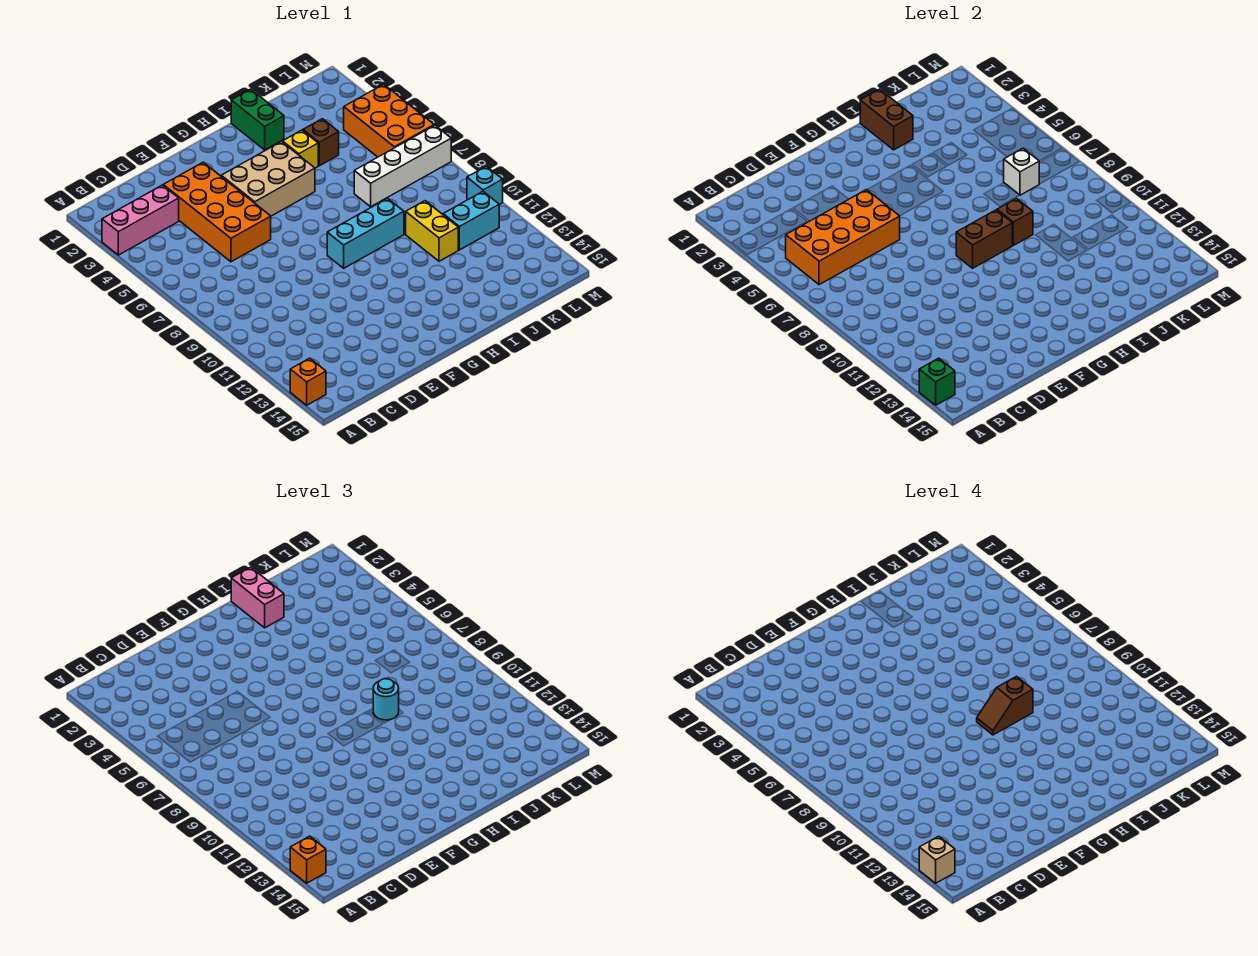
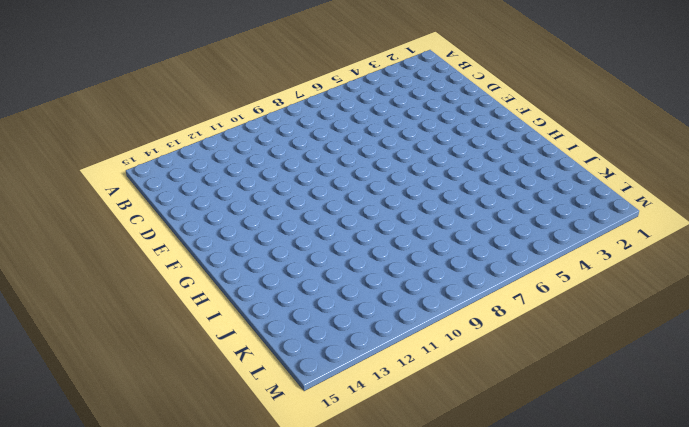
none -> pink brick A3:C3 level 1
none -> orange brick A14 level 1
none -> orange brick D3:E6 level 1

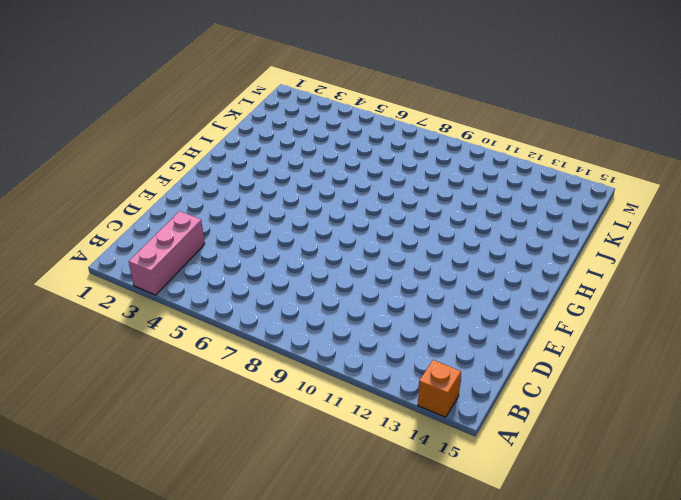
none -> orange brick D3:E6 level 1
none -> tan brick F4:H5 level 1
none -> cyan brick G9:I9 level 1

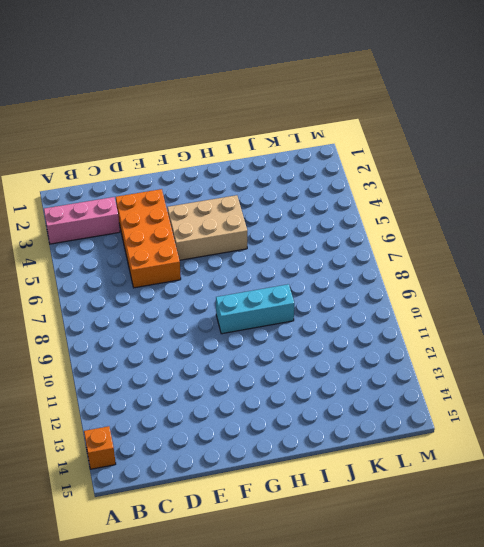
none -> green brick I1:I2 level 1
none -> yellow brick I4 level 1
none -> brown brick J4 level 1

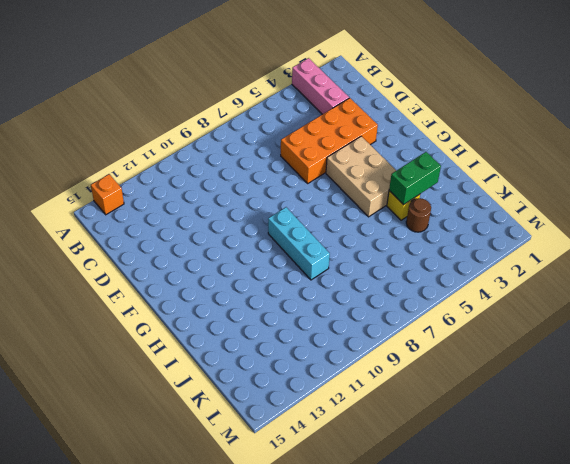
green brick I3:I4 level 2 -> green brick I1:I2 level 1
brown round brick J4 level 1 -> brown brick J4 level 1
none -> white brick J7:M7 level 1
none -> yellow brick J10:J11 level 1
none -> cyan brick K11:L11 level 1

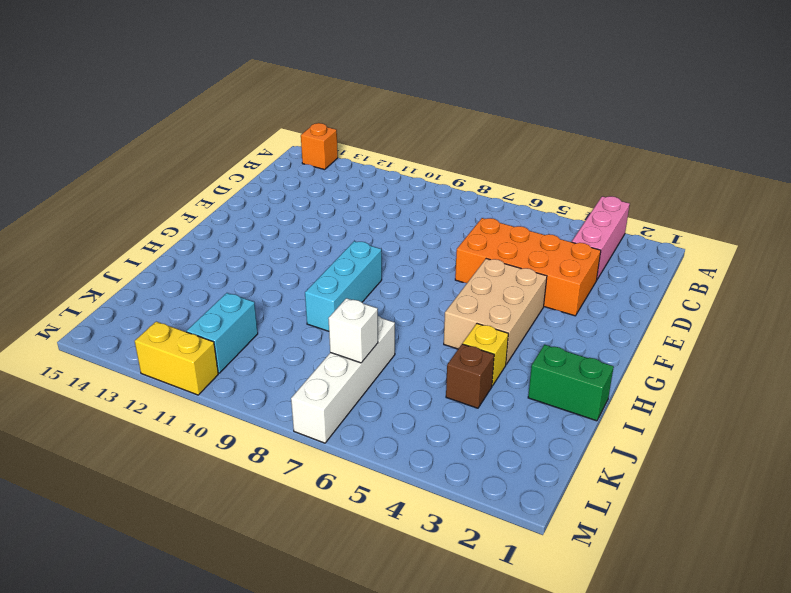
yellow brick M11:M12 level 1 -> yellow brick J10:J11 level 1
none -> orange brick L4:M6 level 1
none -> cyan brick M10 level 1
none -> green brick A14 level 2

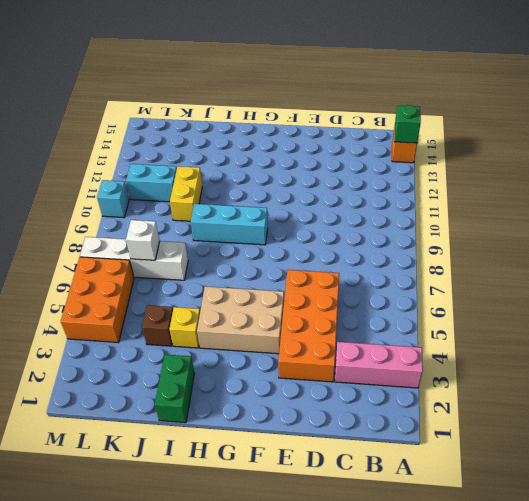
none -> orange brick B5:E6 level 2
none -> brown brick G9:H9 level 2
none -> brown brick I1:I2 level 2

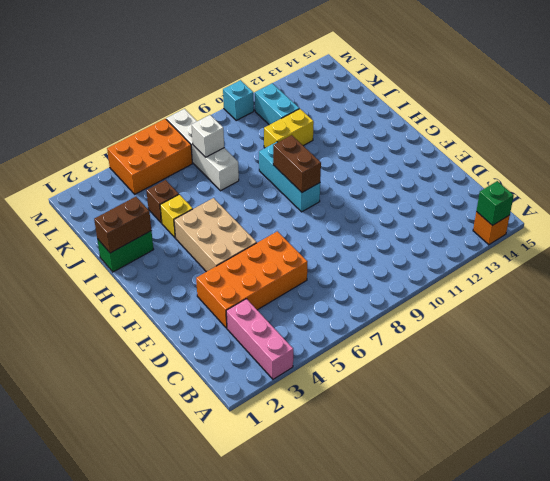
none -> orange brick B5:E6 level 2
none -> brown brick I9 level 2
none -> orange brick A14 level 3

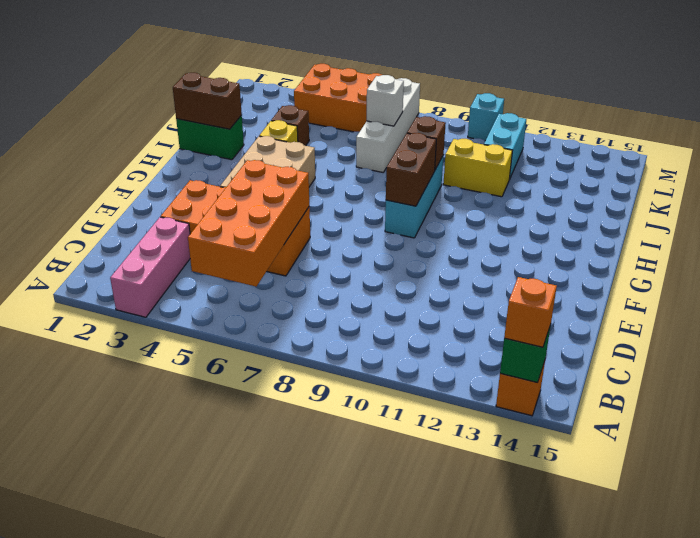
none -> pink brick I1:I2 level 3
none -> cyan round brick I9 level 3
none -> tan brick A14 level 4

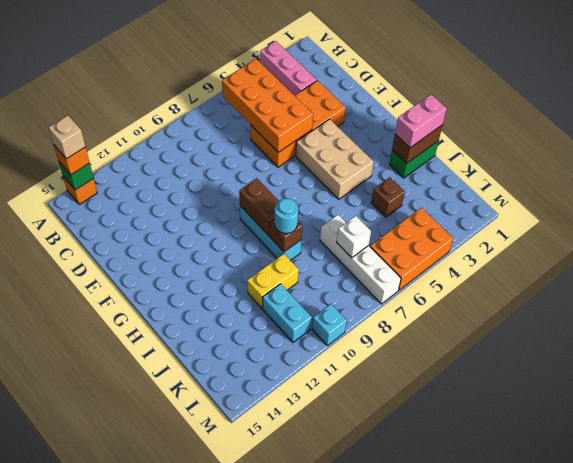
none -> yellow brick I4 level 1
none -> brown slope H9:I9 level 4 top I

